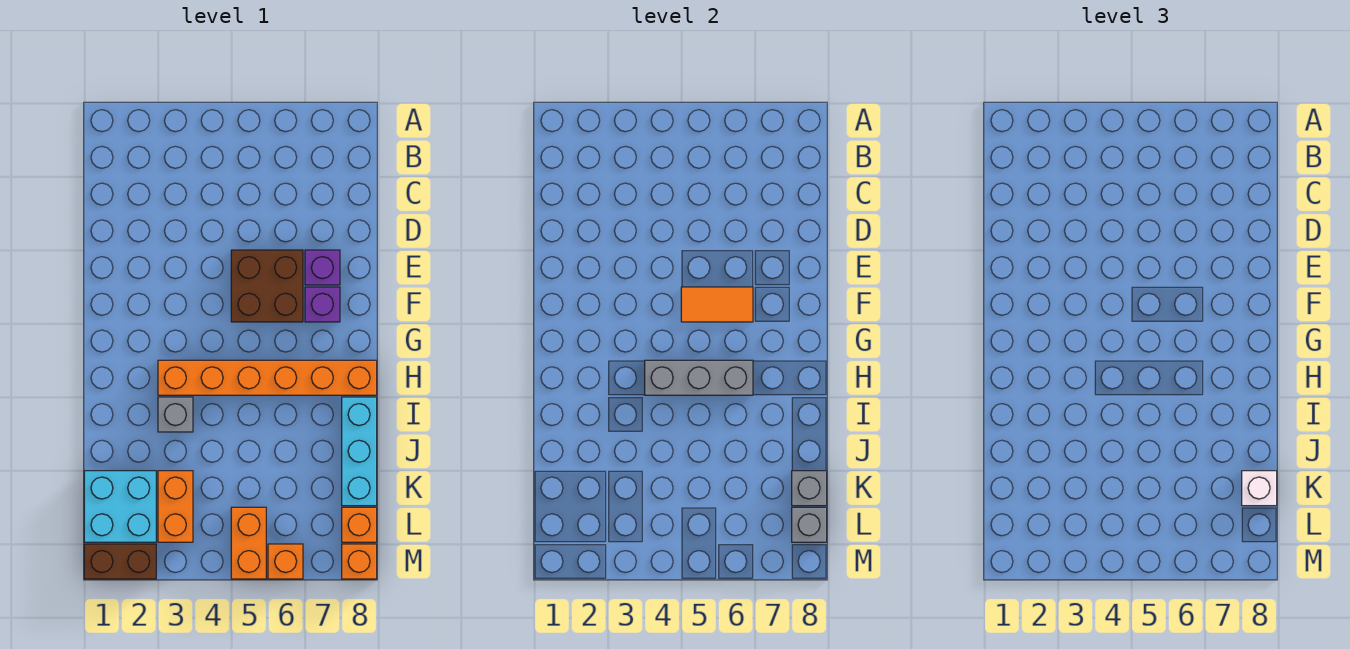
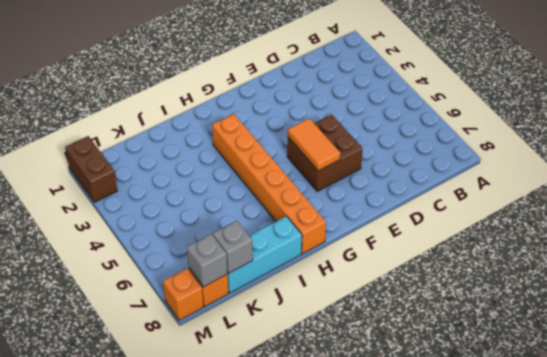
none -> purple brick E7 level 1
none -> purple brick F7 level 1
none -> grey brick I3 level 1

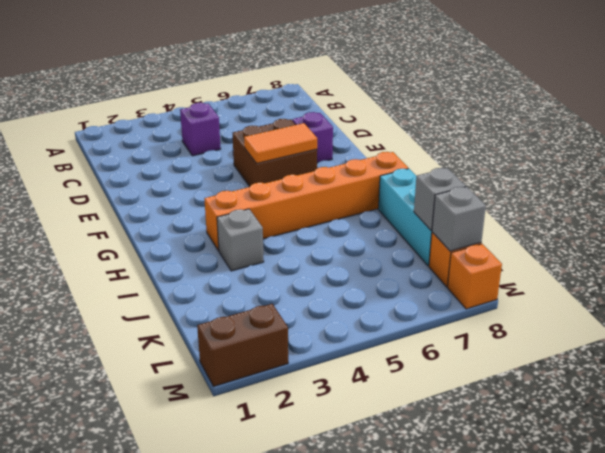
purple brick C4 level 1 -> purple brick F7 level 1
none -> cyan brick K1:L2 level 1
none -> orange brick K3:L3 level 1
none -> orange brick L5:M5 level 1

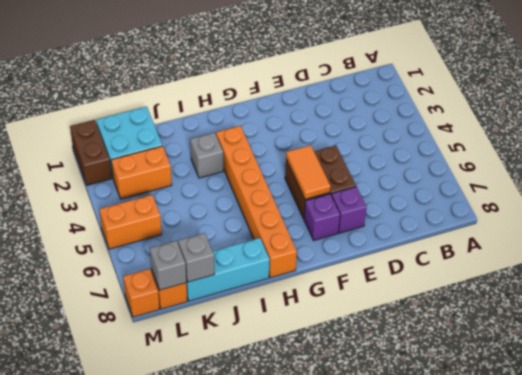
none -> orange brick M6 level 1
none -> grey brick H4:H6 level 2
none -> white brick K8 level 3

